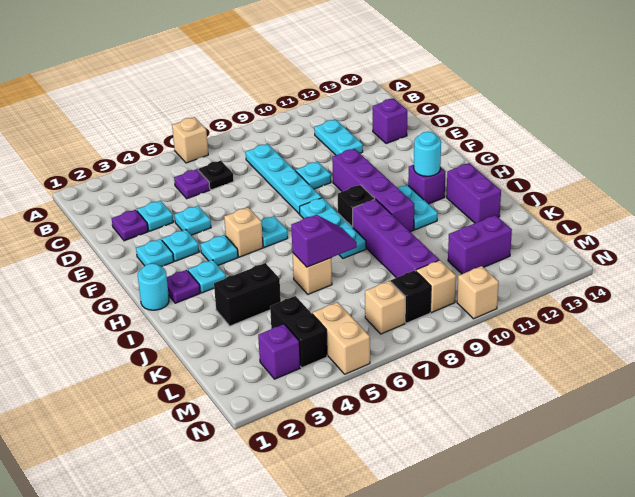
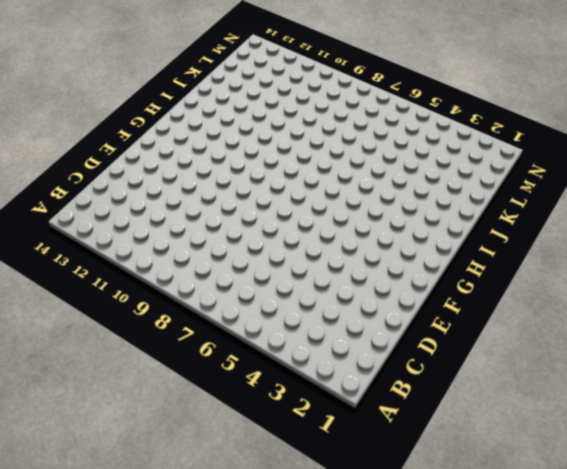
none -> tan brick A6 level 1
none -> purple plate C5 level 1
none -> black plate C6 level 1
none -> cyan plate C8:F8 level 1

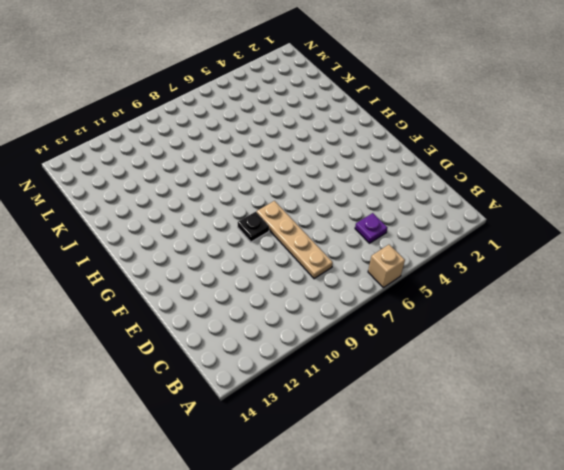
tan plate C8:F8 level 1 -> cyan plate C8:F8 level 1
black plate F9 level 1 -> black plate C6 level 1
none -> cyan plate C11:D11 level 1
none -> purple plate D2 level 1
none -> cyan plate D3 level 1
none -> purple brick D13 level 1

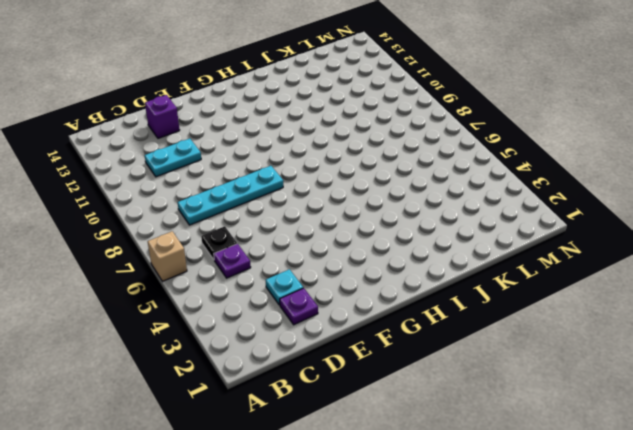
none -> cyan plate E4 level 1
none -> cyan plate E9 level 1
none -> cyan plate F2 level 1
none -> cyan plate F3 level 1

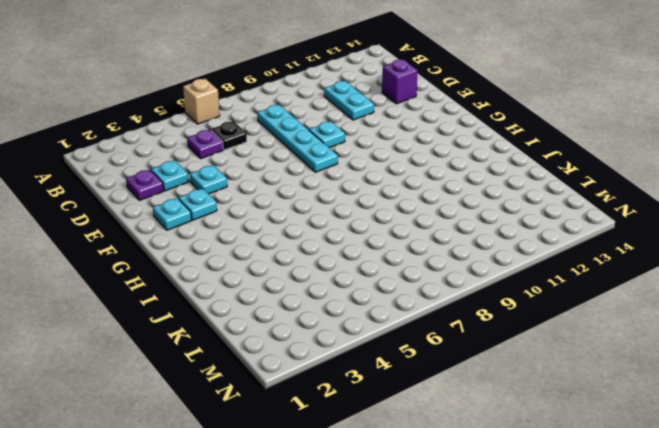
none -> purple brick F10:I10 level 1
none -> cyan plate G4 level 1
none -> tan brick G5 level 1
none -> cyan plate G6 level 1

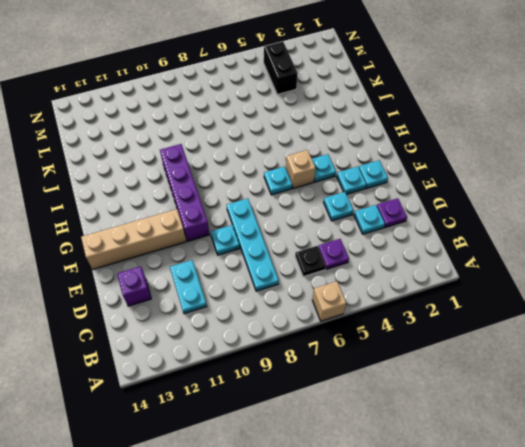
tan brick F11:F14 level 1 -> none
none -> cyan plate G8:I8 level 1
none -> cyan round brick H1 level 1
none -> purple plate H2 level 1
none -> cyan plate H3 level 1

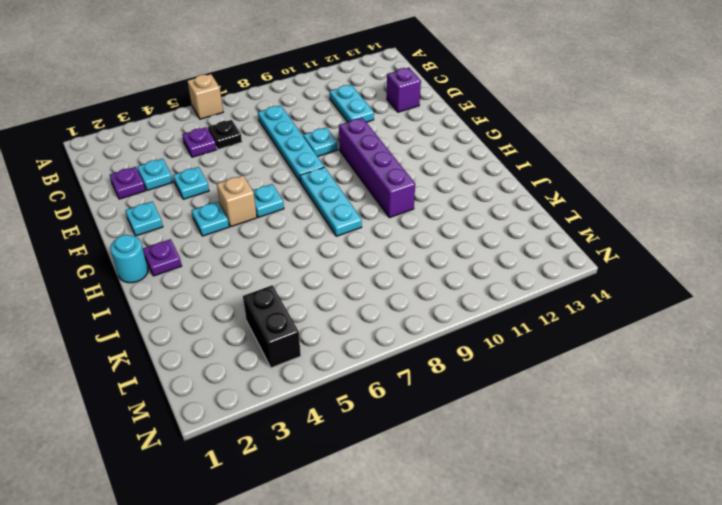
none -> cyan plate F3 level 1
none -> cyan plate H3 level 1
none -> black brick H9 level 1
none -> cyan plate H11:I11 level 1

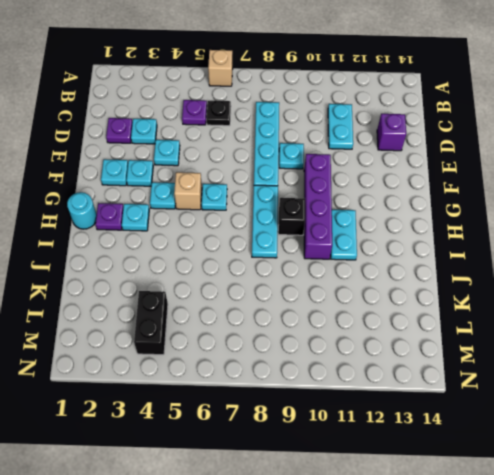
none -> purple brick H12 level 1
none -> purple brick I9:L9 level 1
none -> purple brick I13:J13 level 1
none -> black brick J3:J4 level 1

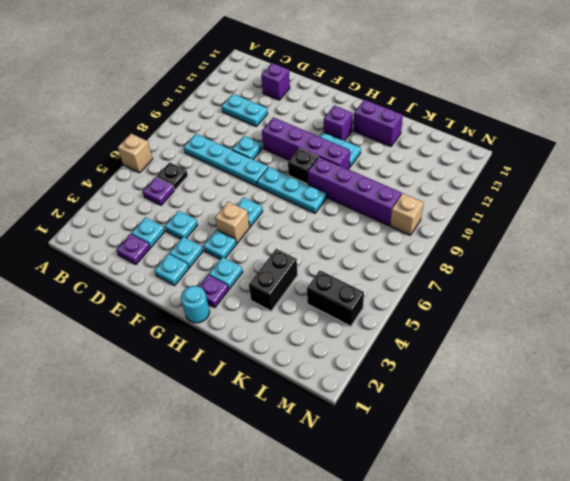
none -> tan brick J6 level 1
none -> purple brick L11:L12 level 1
none -> purple brick M3 level 1
none -> tan brick M5:N5 level 1

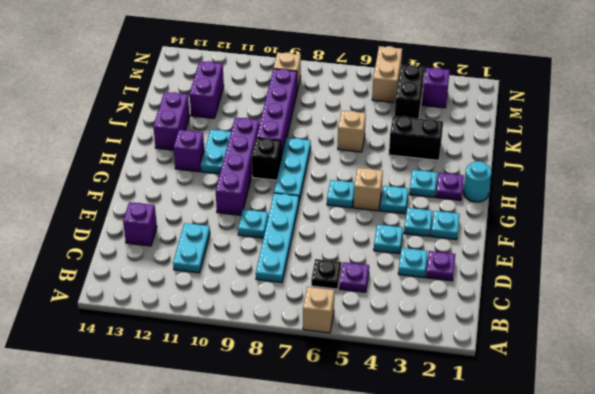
purple brick K12:L12 level 1 -> purple brick L11:L12 level 1
none -> tan brick M7 level 1
none -> black brick M8 level 1
none -> tan brick N10 level 1
none -> cyan round brick H12 level 2

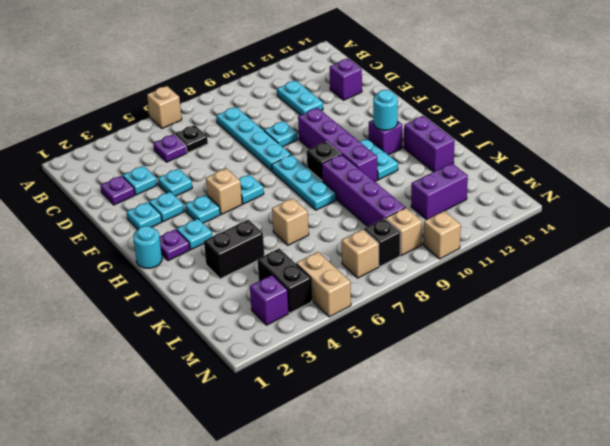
none -> purple slope J6:J7 level 2 top 6

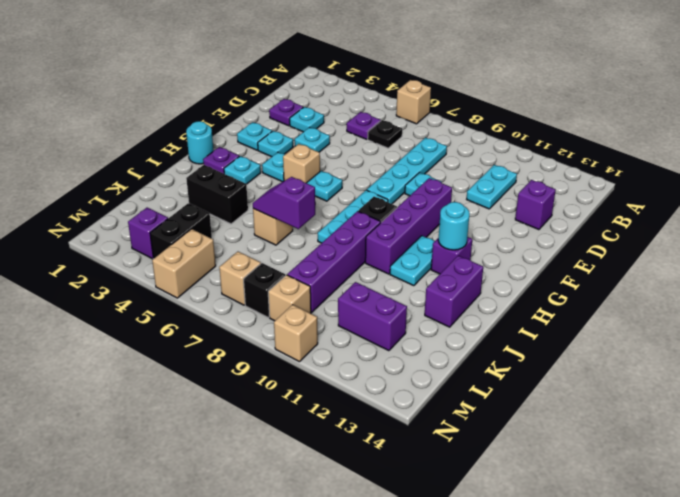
purple slope J6:J7 level 2 top 7 -> purple slope J6:J7 level 2 top 6

